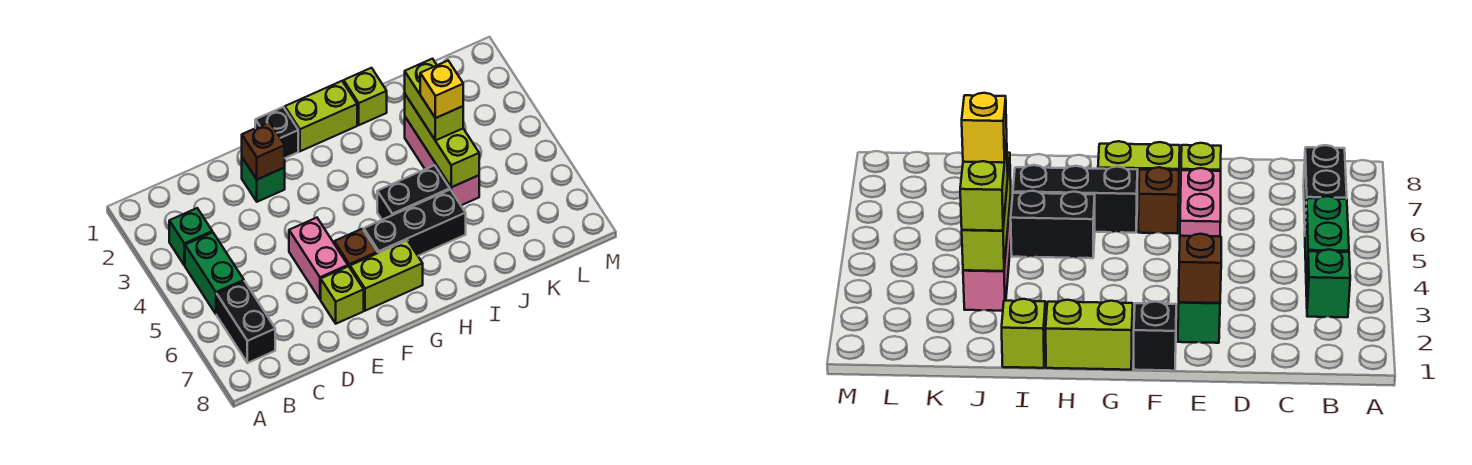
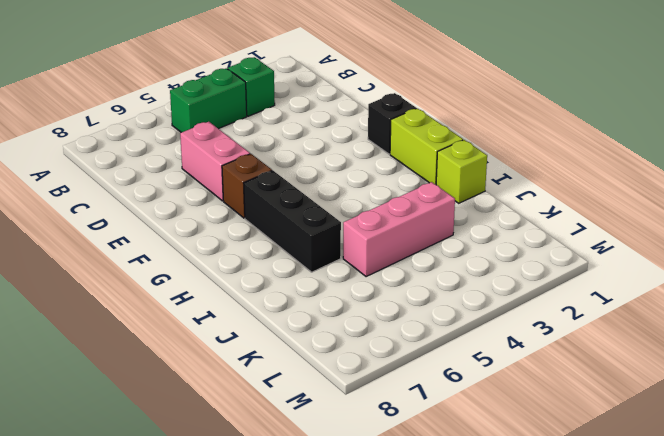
pink brick D6:E6 level 1 -> pink brick E5:E6 level 1
none -> black brick B6:B7 level 1
none -> green brick E2 level 1
none -> lime brick E7 level 1

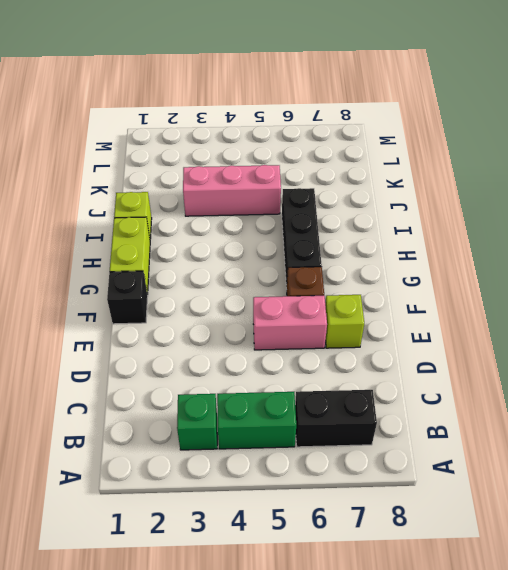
none -> green brick E2 level 1
none -> lime brick F7:G7 level 1
none -> black brick H5:I5 level 1

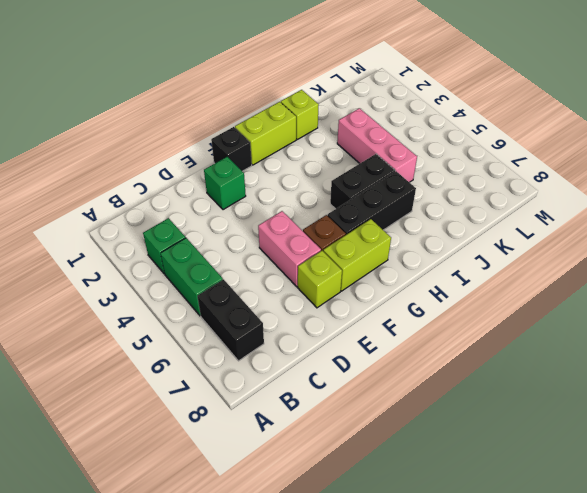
none -> brown brick E2 level 2
none -> lime brick J3:J5 level 2
none -> lime brick J3:J4 level 3

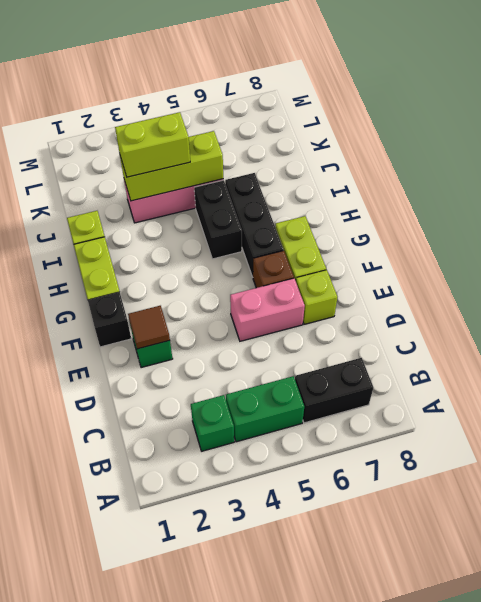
brown tile E2 level 2 -> brown brick E2 level 2
none -> yellow brick J4 level 4

